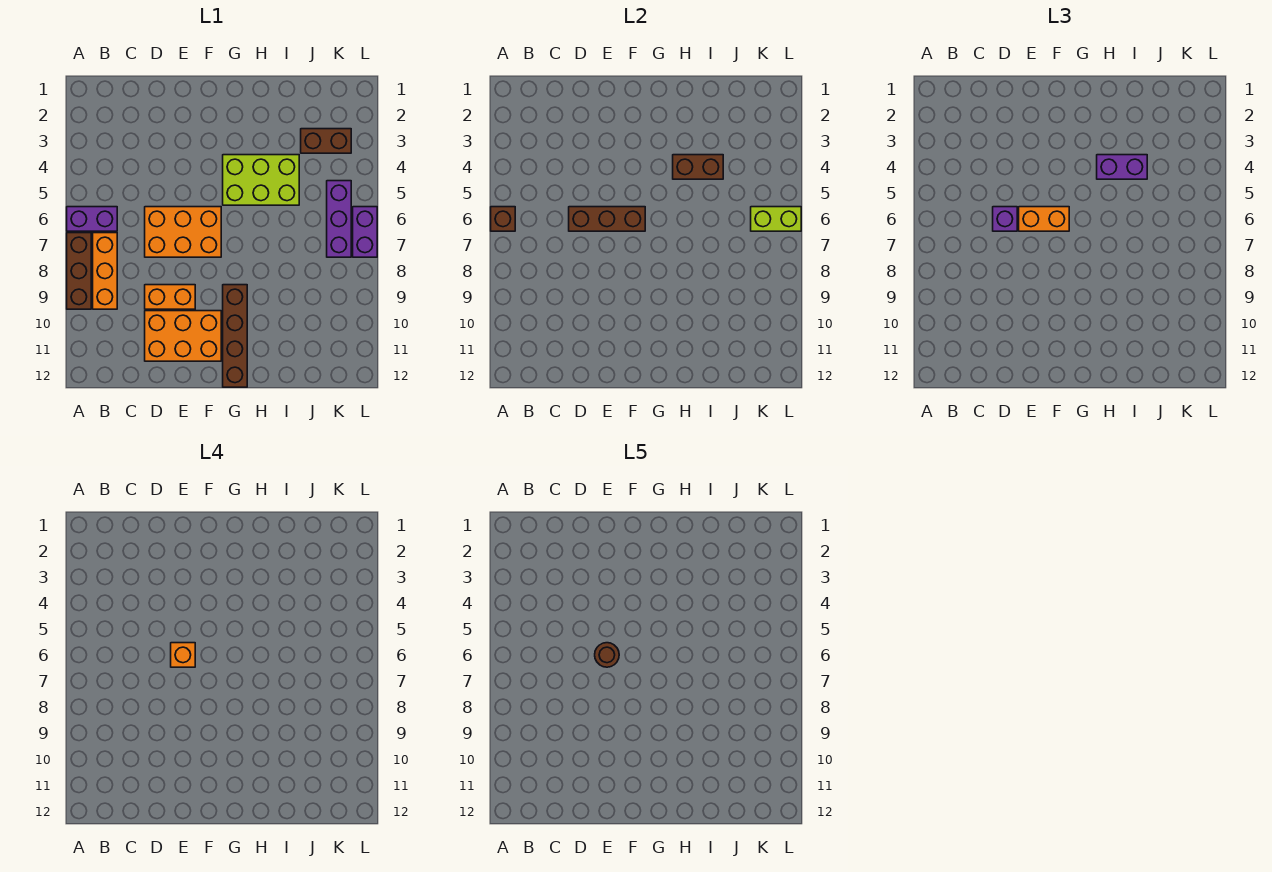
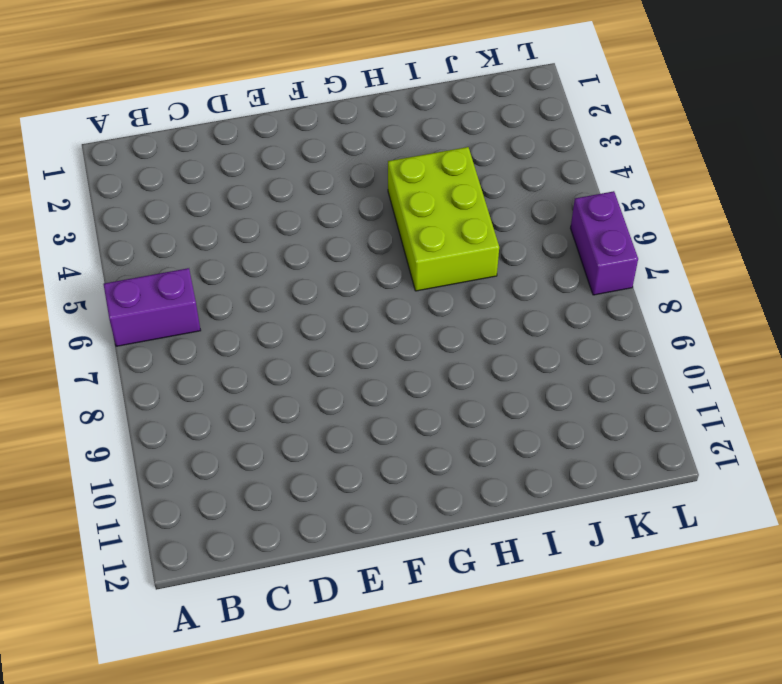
lime brick H4:I6 level 1 -> lime brick G4:I5 level 1
none -> brown brick A7:A9 level 1
none -> orange brick B7:B9 level 1
none -> orange brick D6:F7 level 1

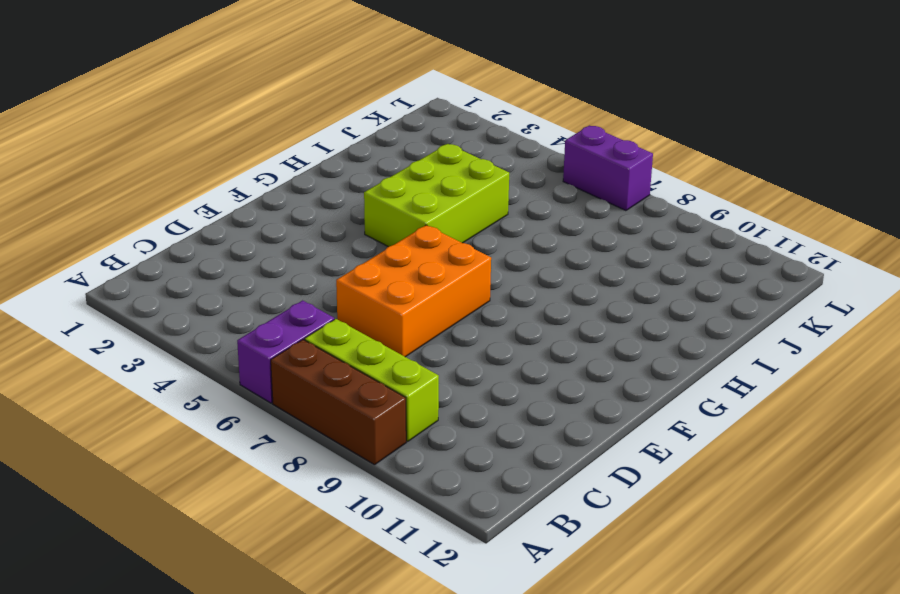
lime brick B7:B9 level 1 -> orange brick B7:B9 level 1
none -> orange brick D9:E9 level 1
none -> orange brick D10:F11 level 1
none -> brown brick G9:G12 level 1

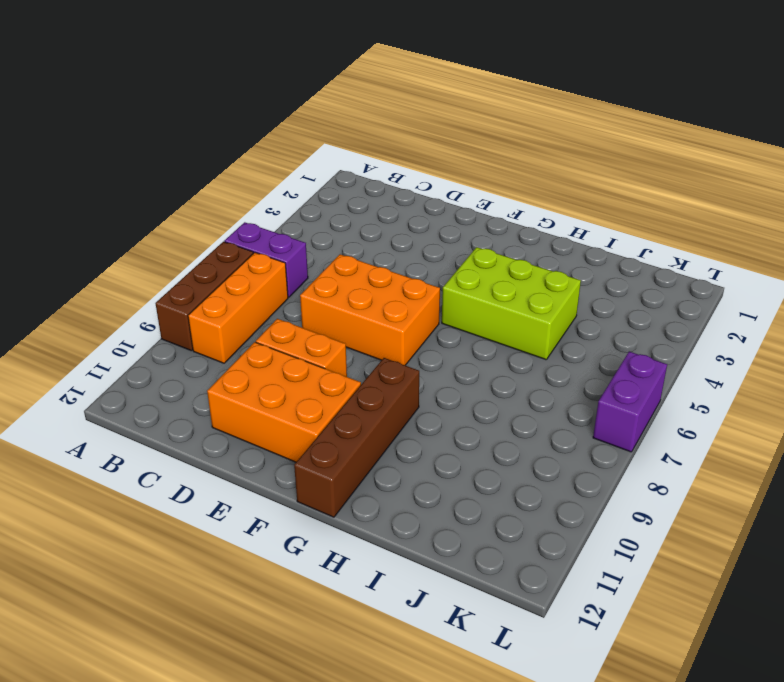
none -> brown brick J3:K3 level 1
none -> purple brick K5:K7 level 1
none -> brown brick A6 level 2

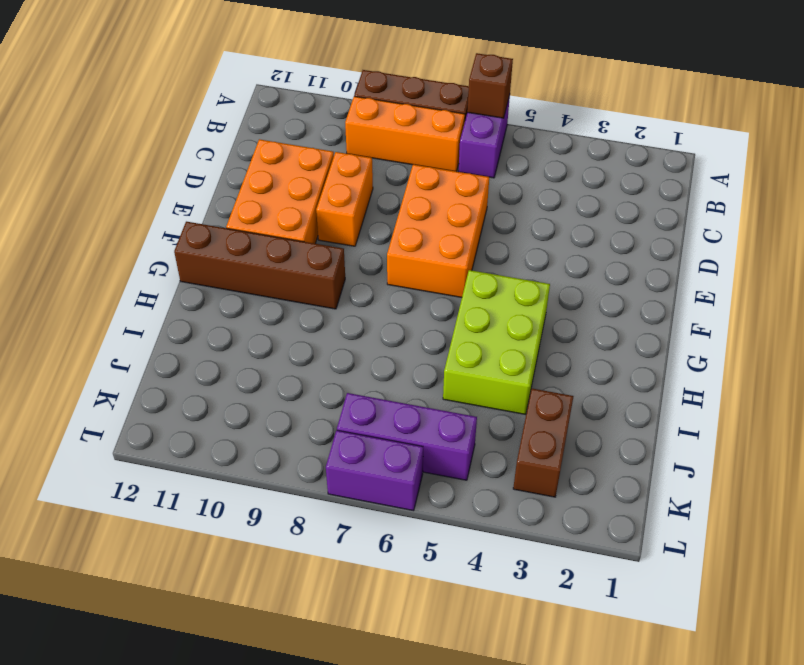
none -> brown brick D6:F6 level 2
none -> brown brick H4:I4 level 2
none -> lime brick K6:L6 level 2

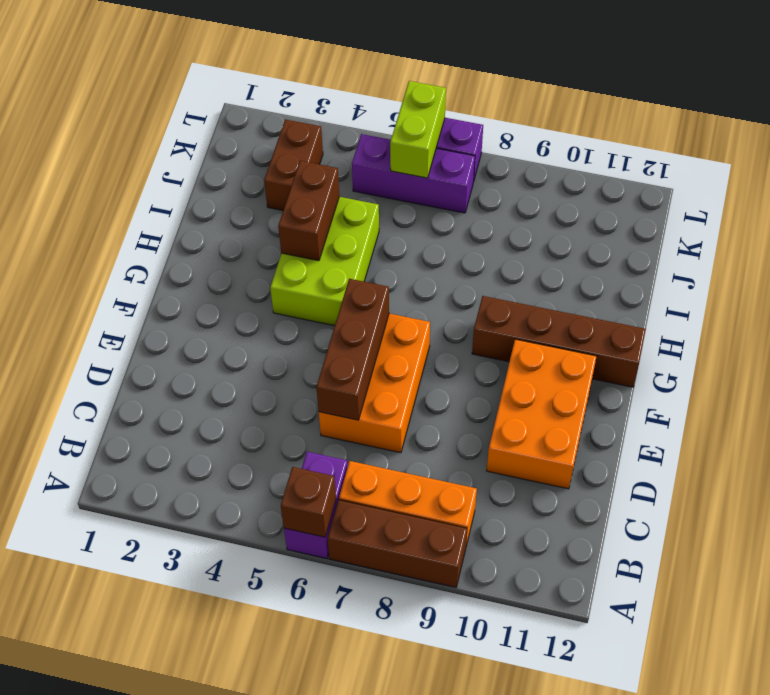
none -> orange brick D9:E9 level 1
none -> purple brick D6 level 3
none -> orange brick E6:F6 level 3

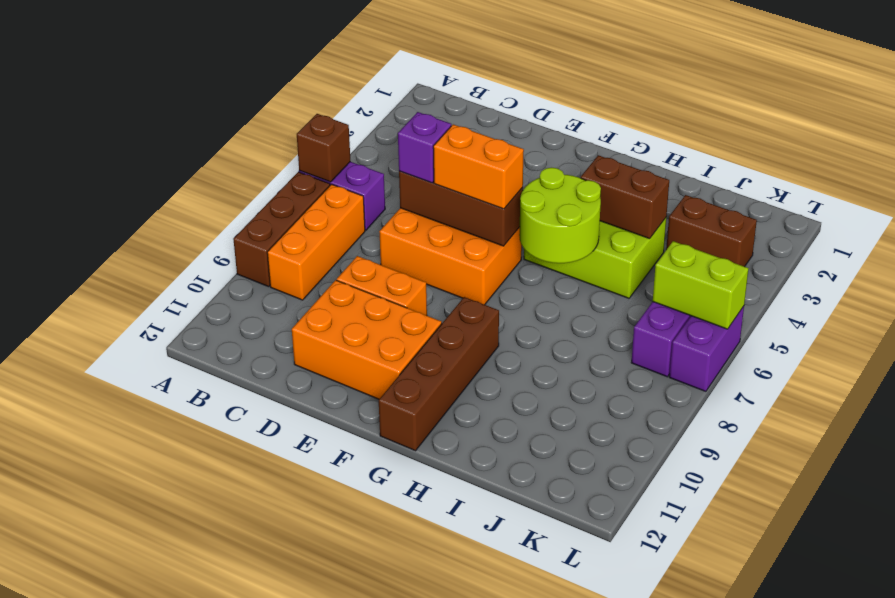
lime round brick G5:H6 level 2 -> none
none -> purple brick H4:I4 level 3
none -> orange brick E6 level 4
none -> brown round brick E6 level 5

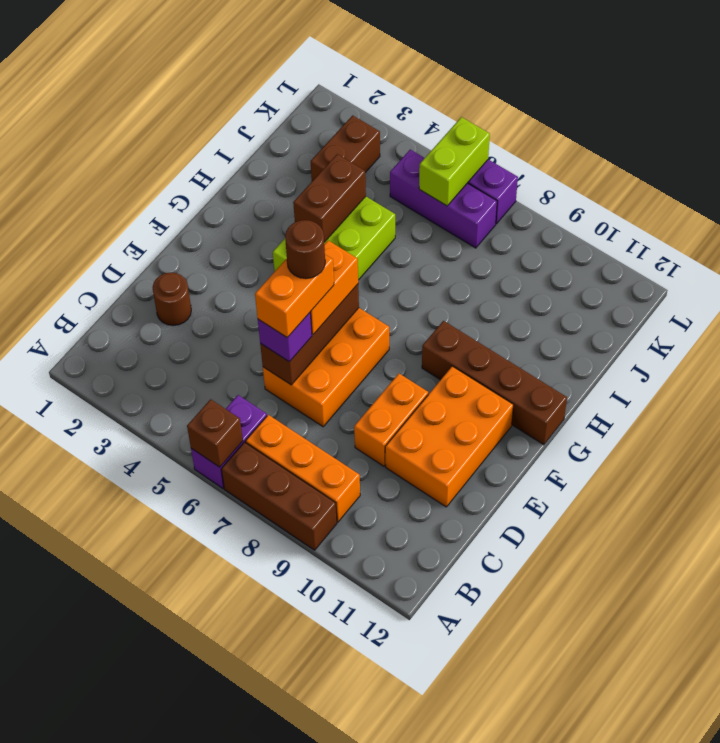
brown round brick D2 level 1 -> none
orange brick D6:E6 level 4 -> orange brick E6 level 4
none -> purple brick H4:I4 level 3

